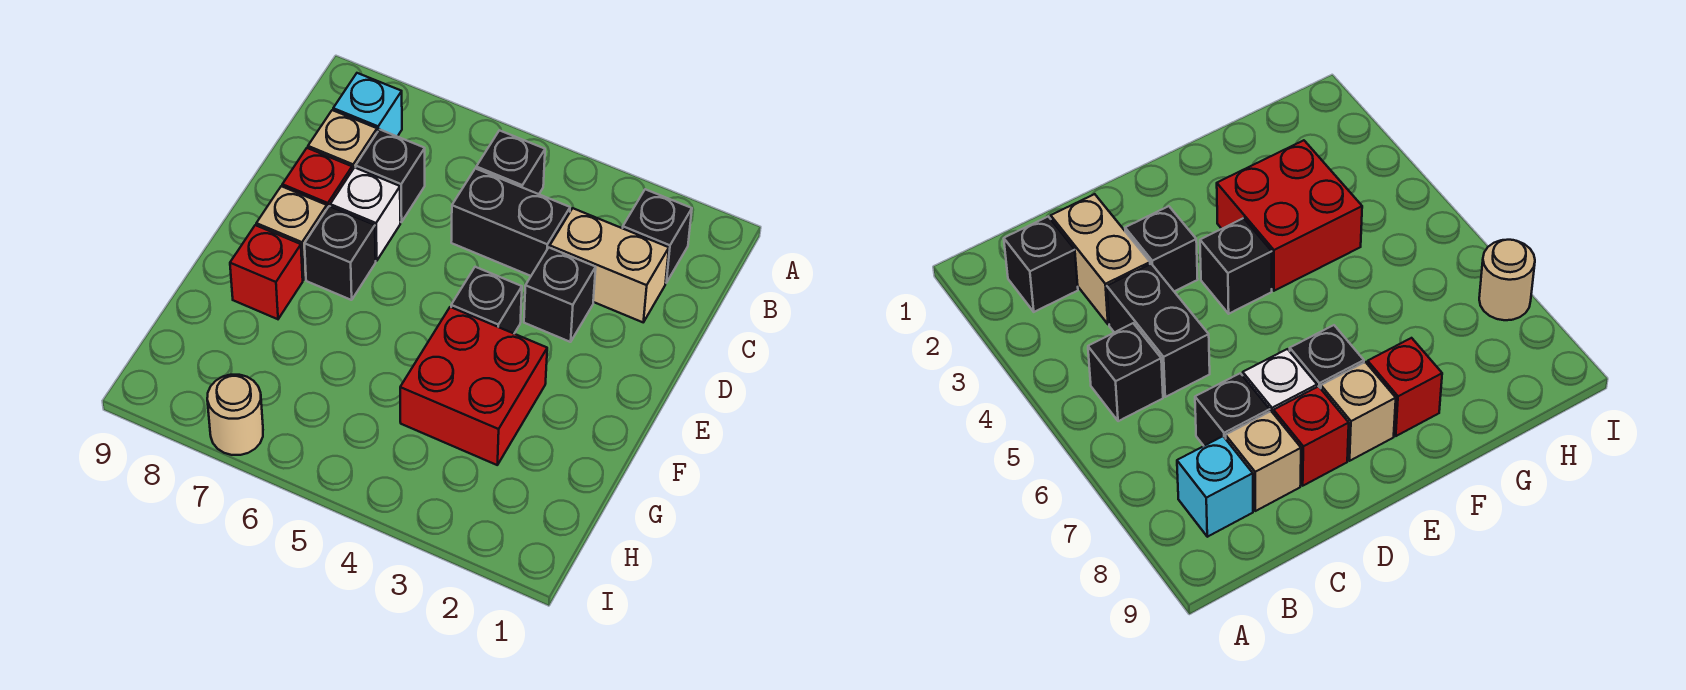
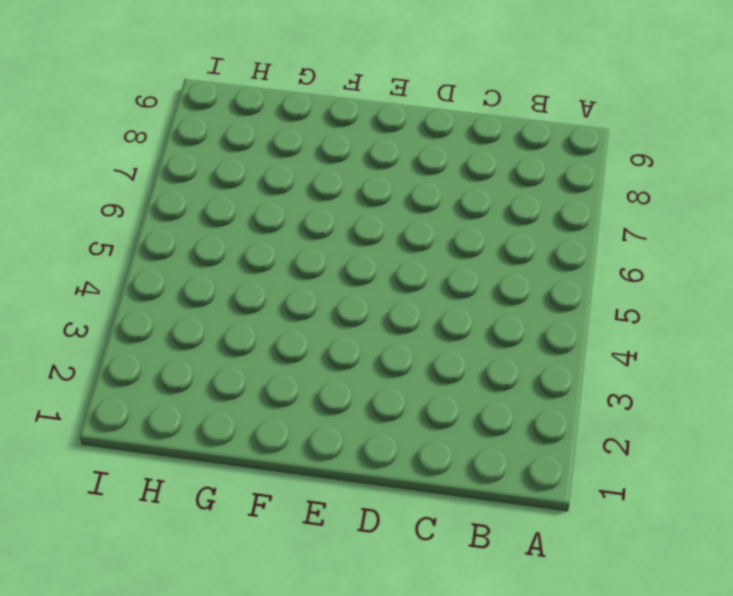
none -> black brick B2 level 1
none -> black brick B5 level 1
none -> cyan brick B8 level 1

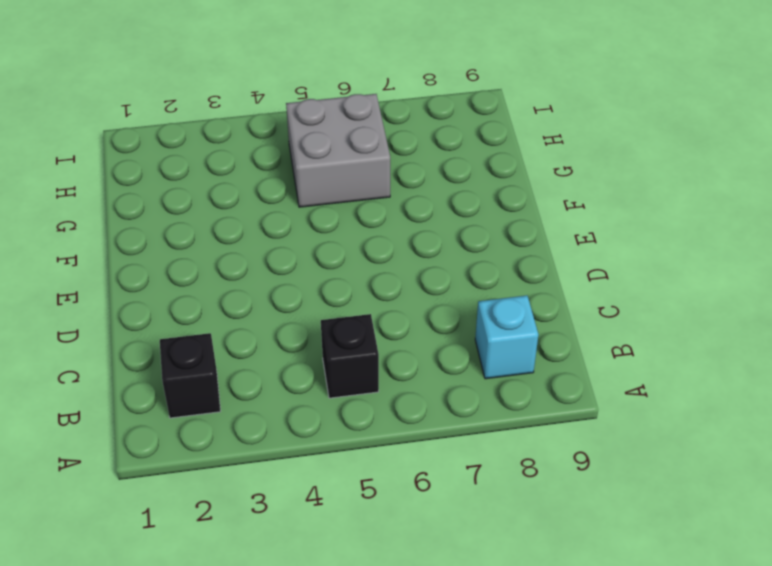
grey brick G5:H6 level 1 -> none
none -> tan brick C2:C3 level 1
none -> black brick C4:C5 level 1
none -> black brick C7 level 1

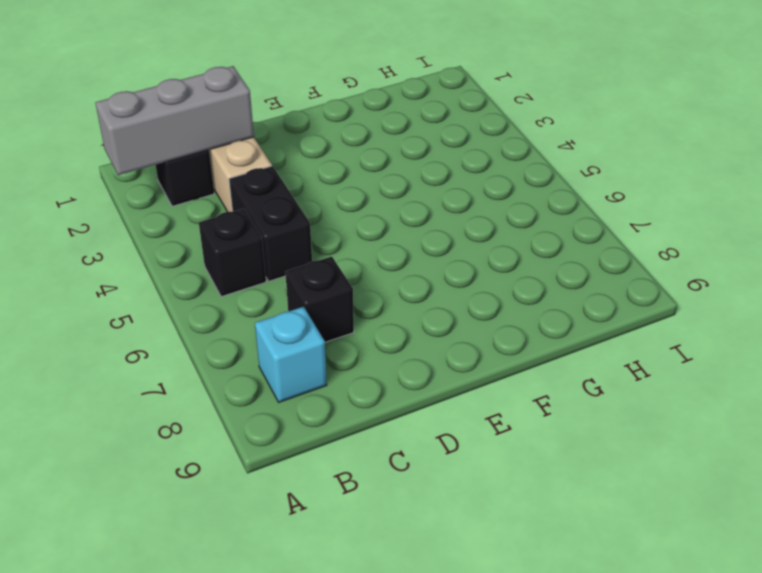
grey brick A2:C2 level 2 -> none
none -> tan brick C8 level 1
none -> black brick D3 level 1
none -> white brick D7 level 1

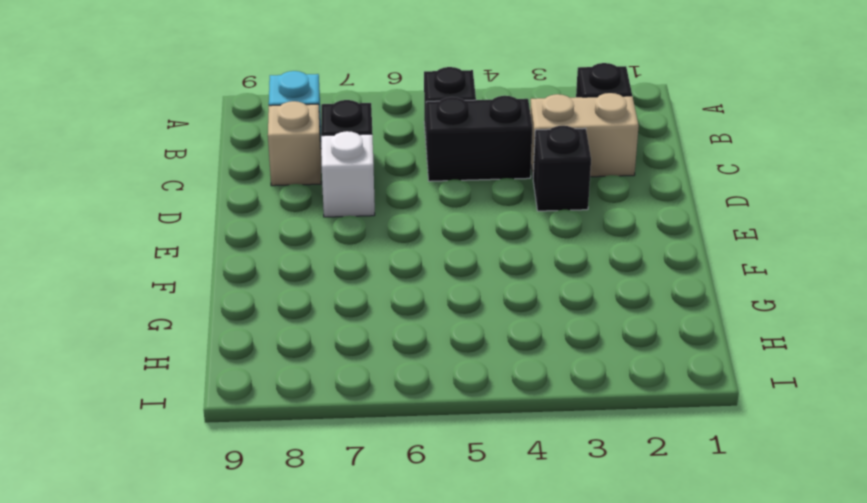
none -> red brick D8 level 1
none -> black brick E4 level 1
none -> black brick E7 level 1

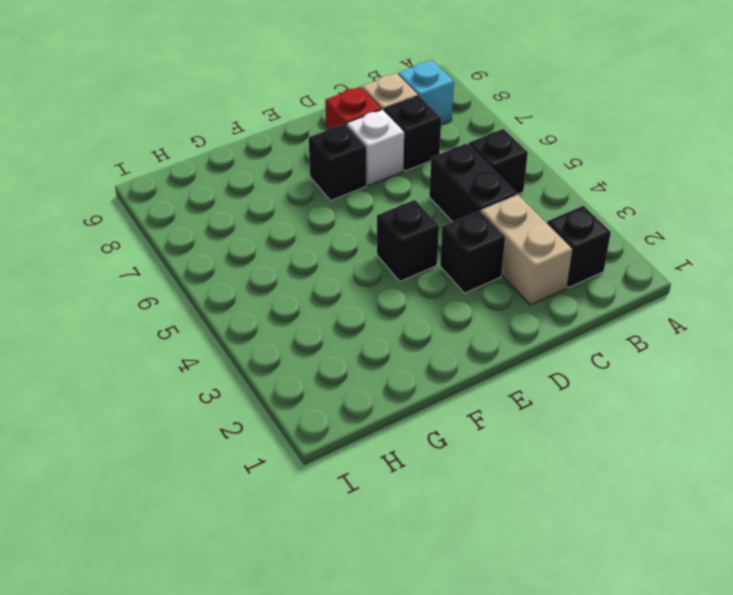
none -> tan brick E8 level 1
none -> red brick F3:G4 level 1
none -> red brick F8 level 1

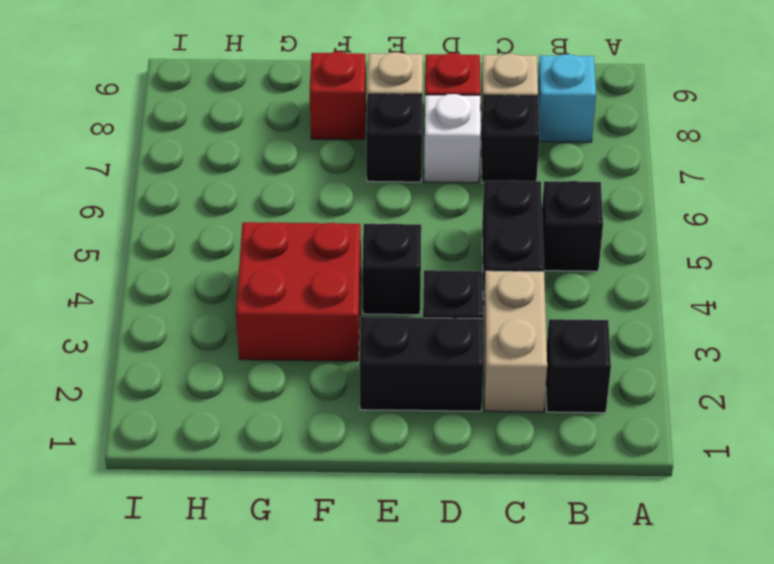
black brick D2:E2 level 1 -> none
none -> tan round brick I7 level 1

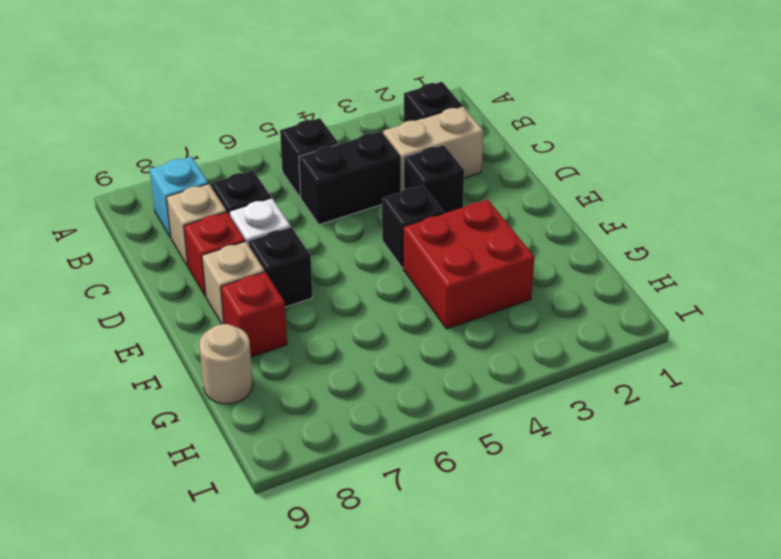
tan round brick G9 level 1 -> tan round brick I7 level 1

